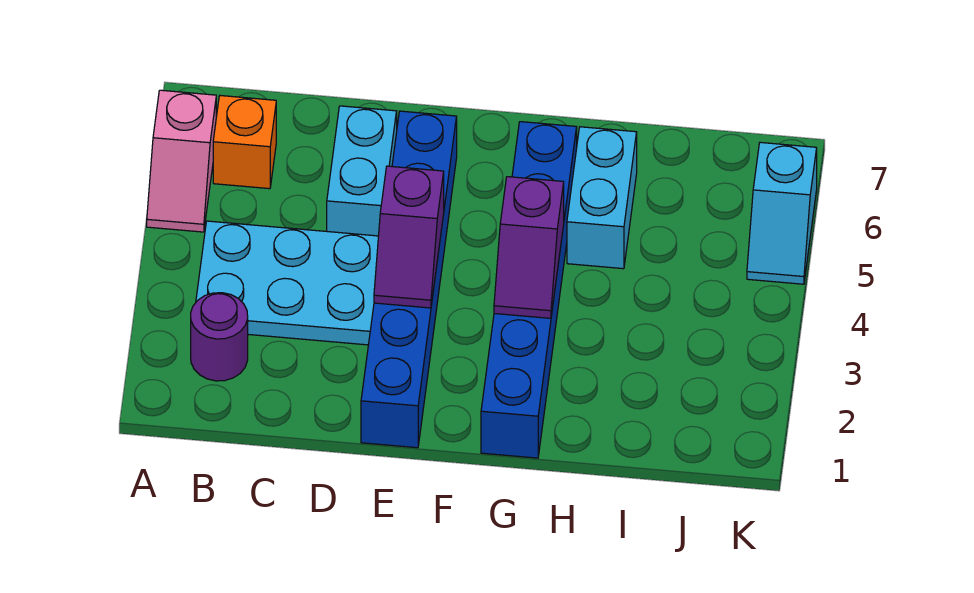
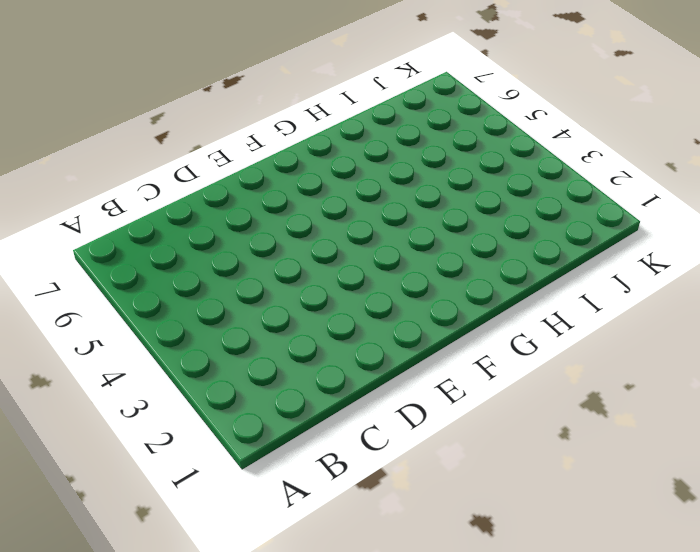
none -> pink slope A5:A6 level 1 top 6
none -> purple round brick B2 level 1

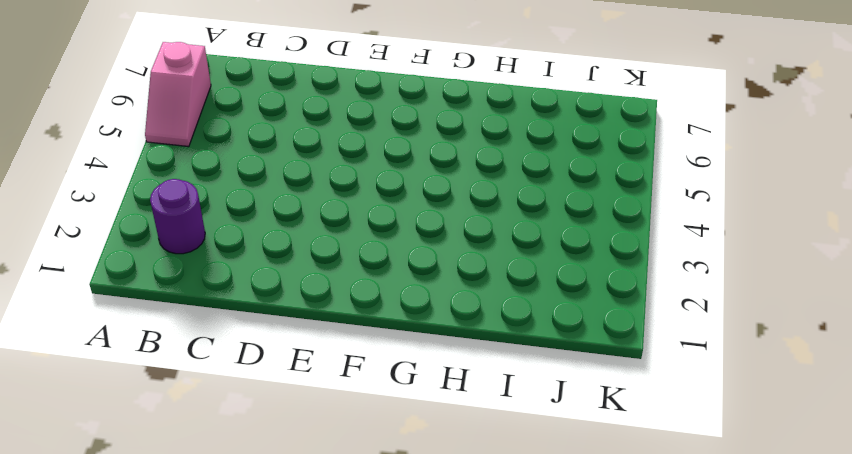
none -> cyan plate B3:D4 level 1
none -> orange brick B6 level 1

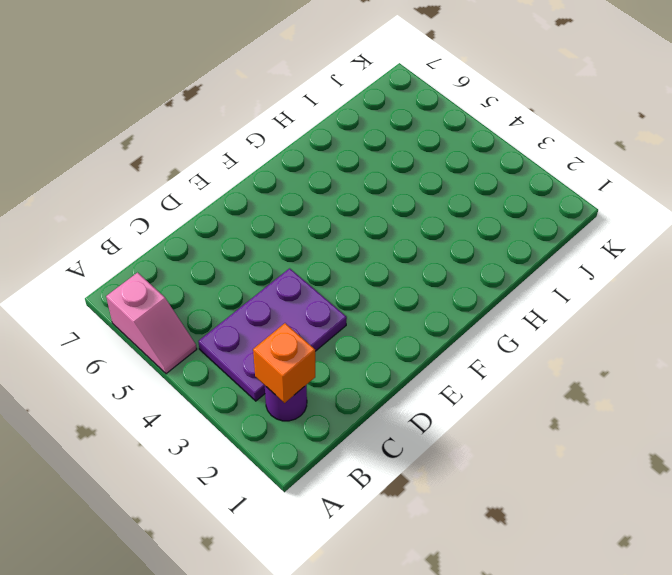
orange brick B2 level 2 -> orange brick B6 level 1
purple plate B3:D4 level 1 -> cyan plate B3:D4 level 1
none -> cyan brick D5:D6 level 1
none -> blue brick E1:E6 level 1

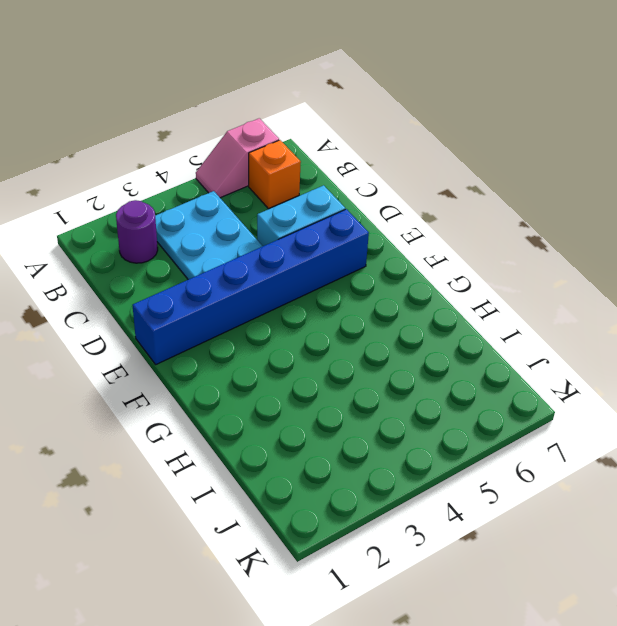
none -> blue brick G1:G6 level 1
none -> cyan brick H5:H6 level 1

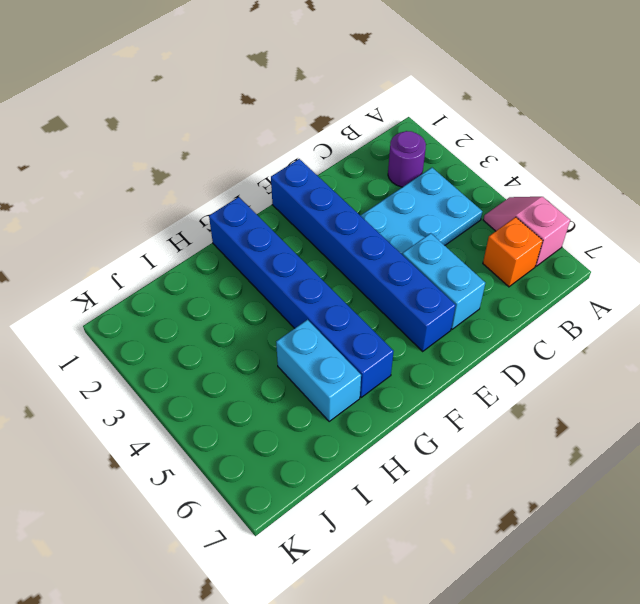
none -> cyan slope K5:K6 level 1 top 6
none -> purple slope E3:E4 level 2 top 4

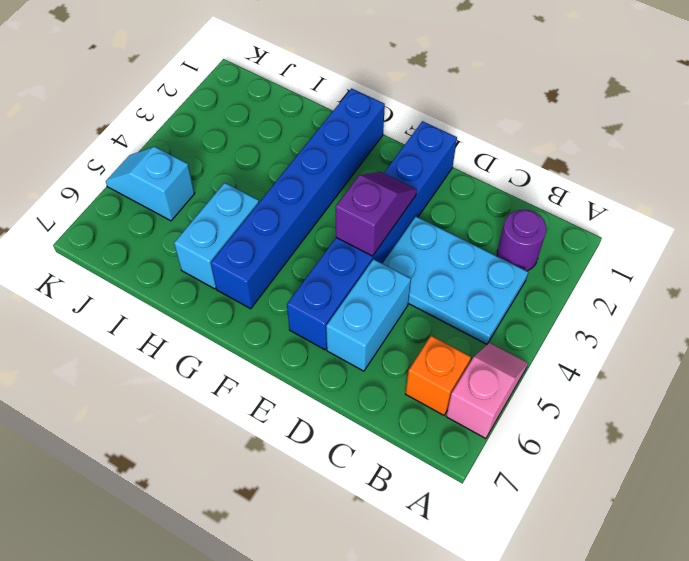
cyan slope J5:K5 level 1 top J -> cyan slope K5:K6 level 1 top 6
none -> purple slope G3:G4 level 2 top 4

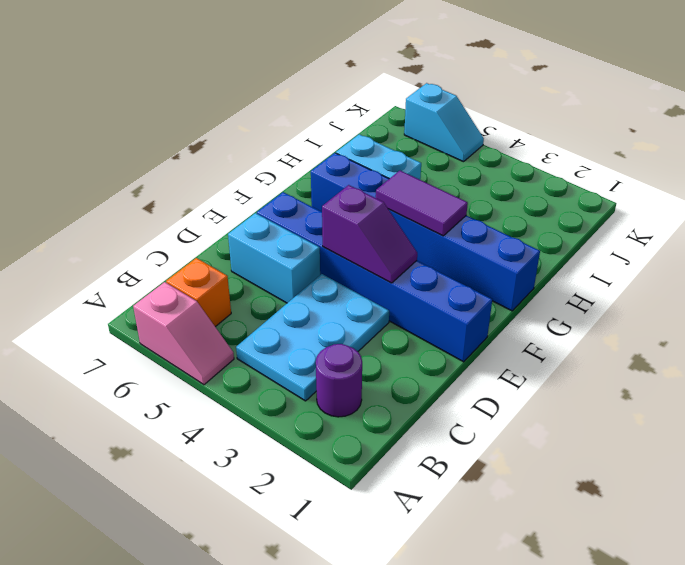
purple tile G3:G4 level 2 -> purple slope G3:G4 level 2 top 4

